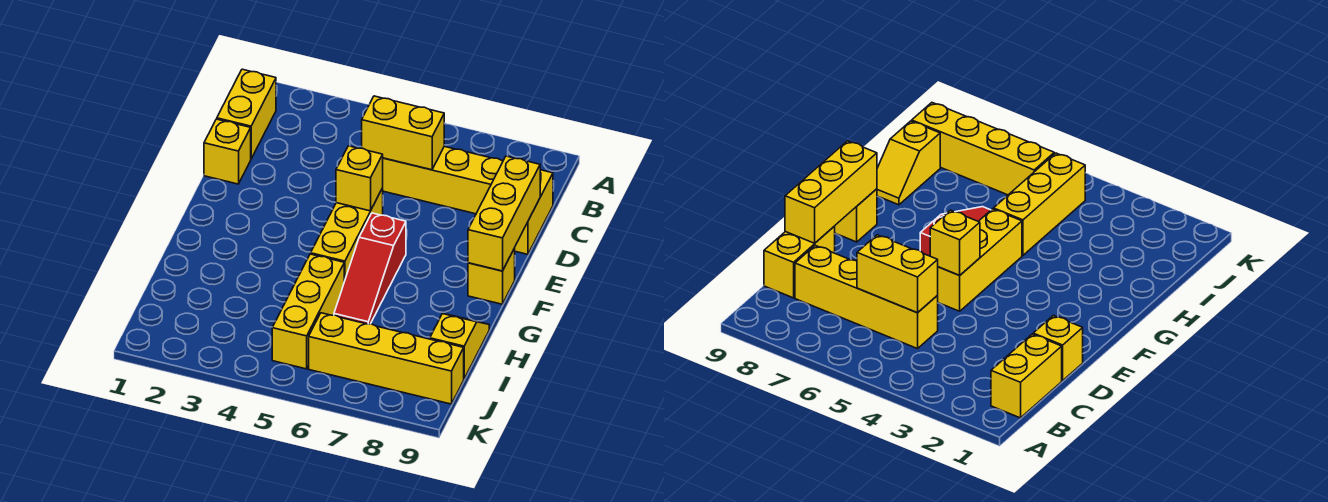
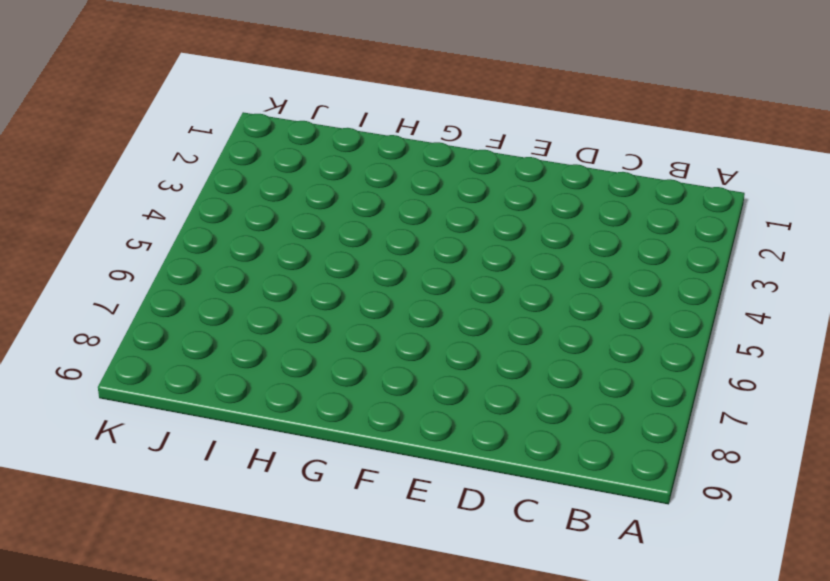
none -> yellow brick B1:C1 level 1
none -> yellow brick C5:C8 level 1
none -> yellow brick C9:D9 level 1

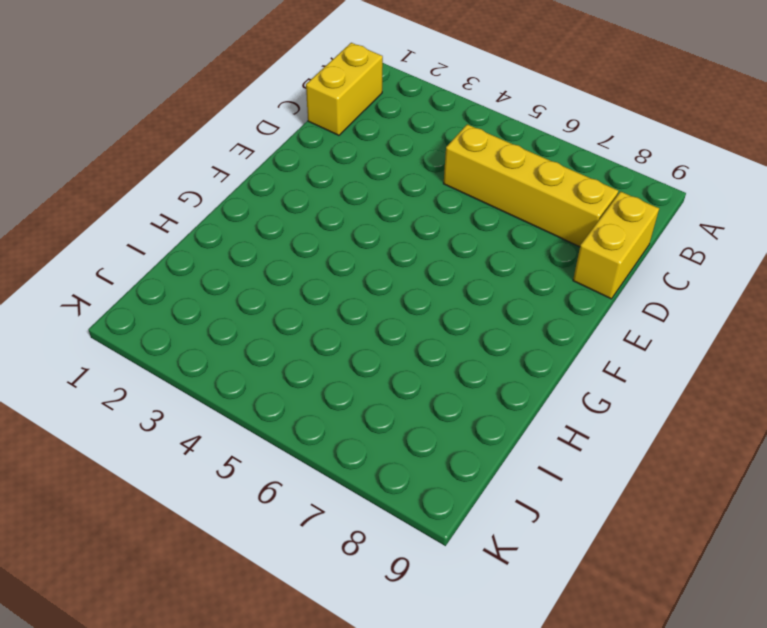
none -> yellow brick D1 level 1
none -> yellow brick E5:G5 level 1
none -> red slope F6:H6 level 1 top F

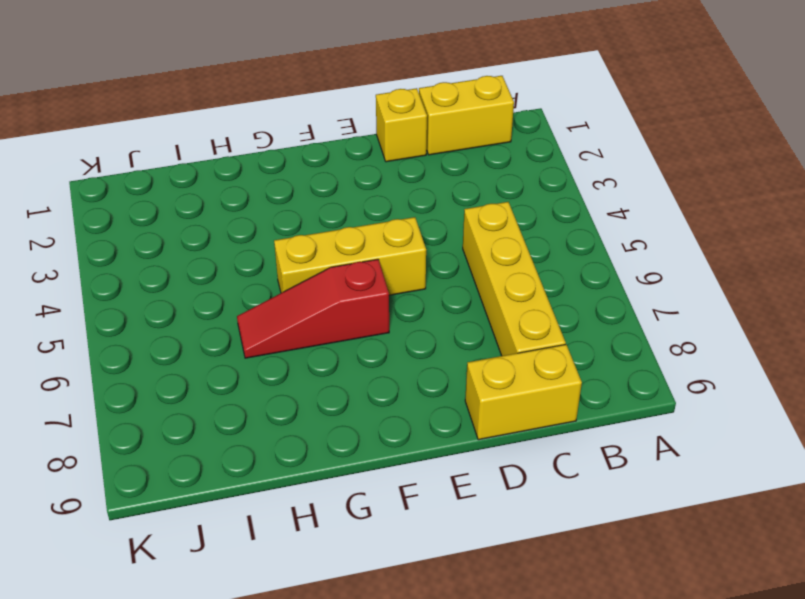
none -> yellow brick F9 level 1
none -> yellow brick H5:J5 level 1
none -> yellow slope H9:I9 level 1 top I

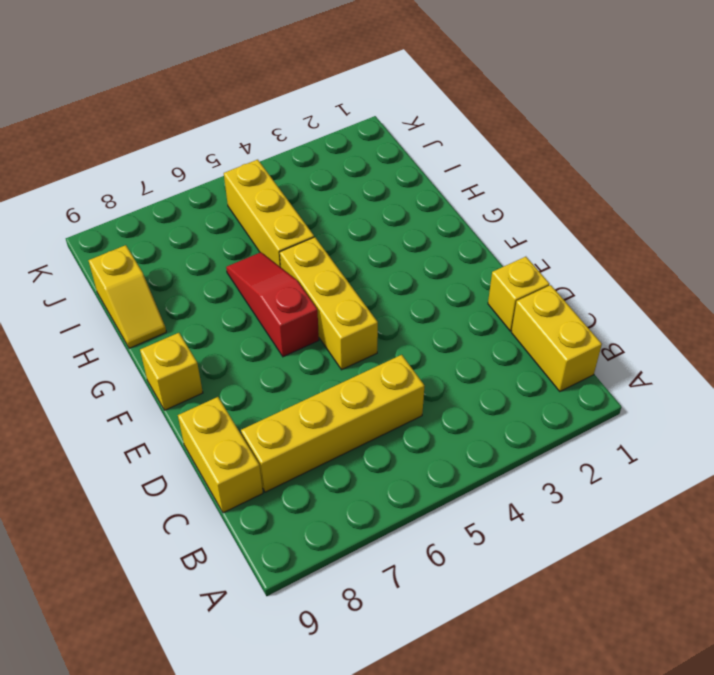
none -> yellow brick J6:J9 level 1
none -> yellow brick C5:C6 level 2
none -> yellow brick D9:F9 level 2

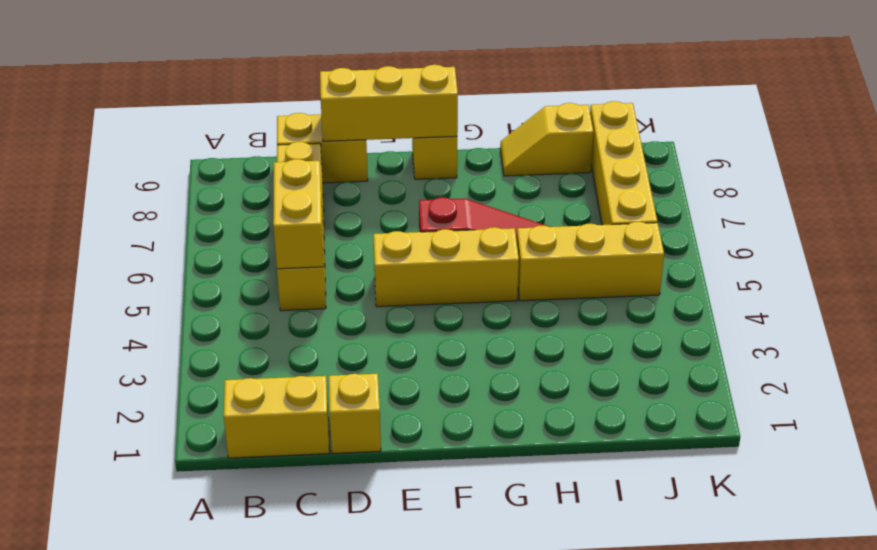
none -> yellow brick E5 level 2

